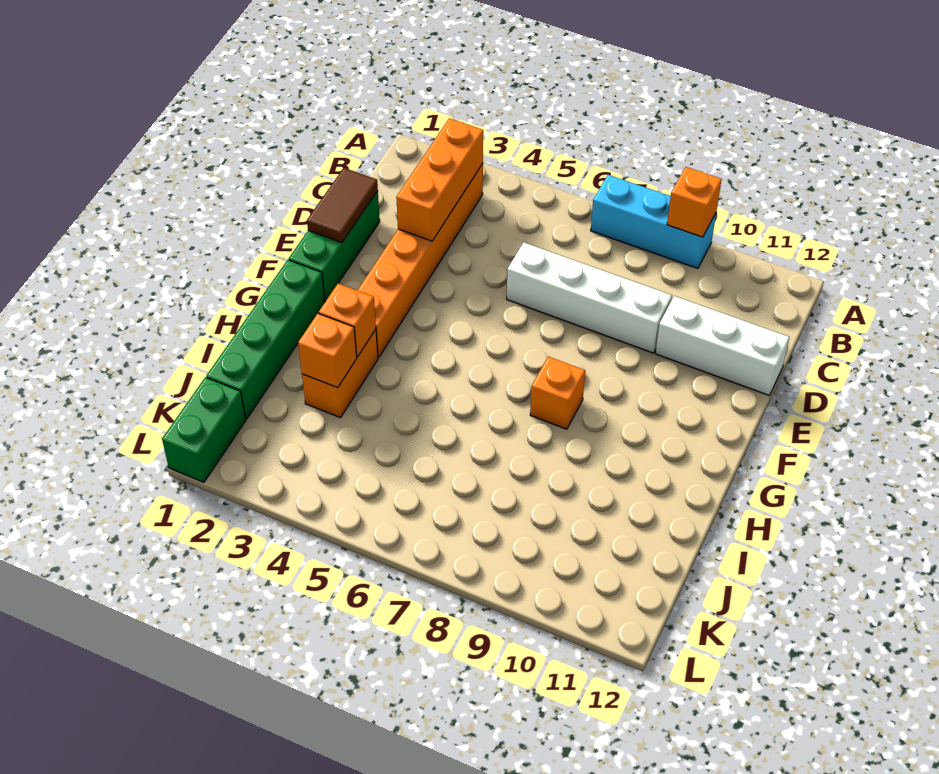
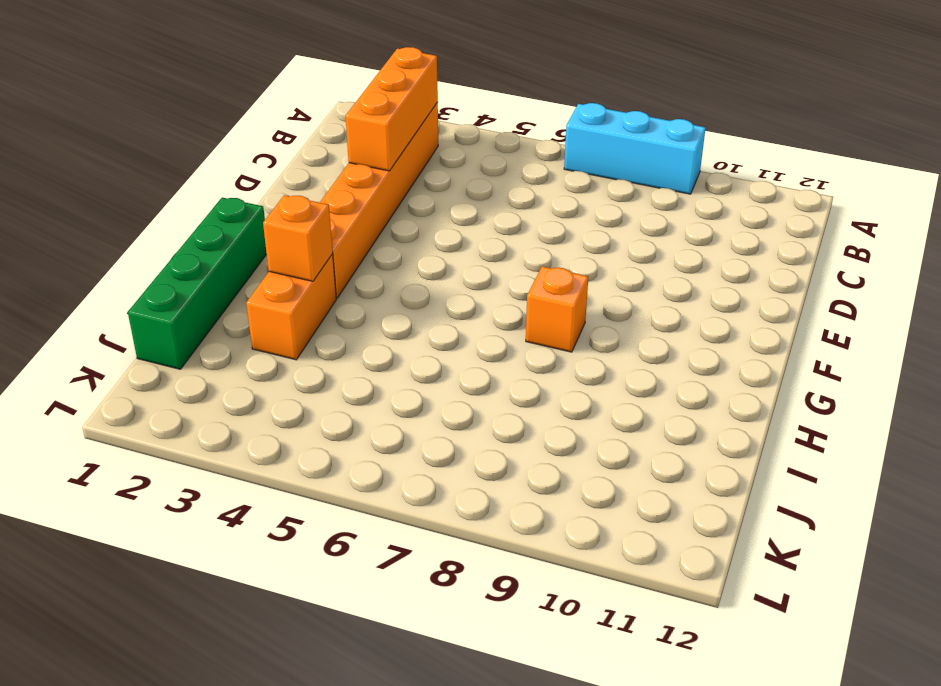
none -> green brick D1:F1 level 1
none -> white brick D6:D9 level 1
none -> white brick D10:D12 level 1

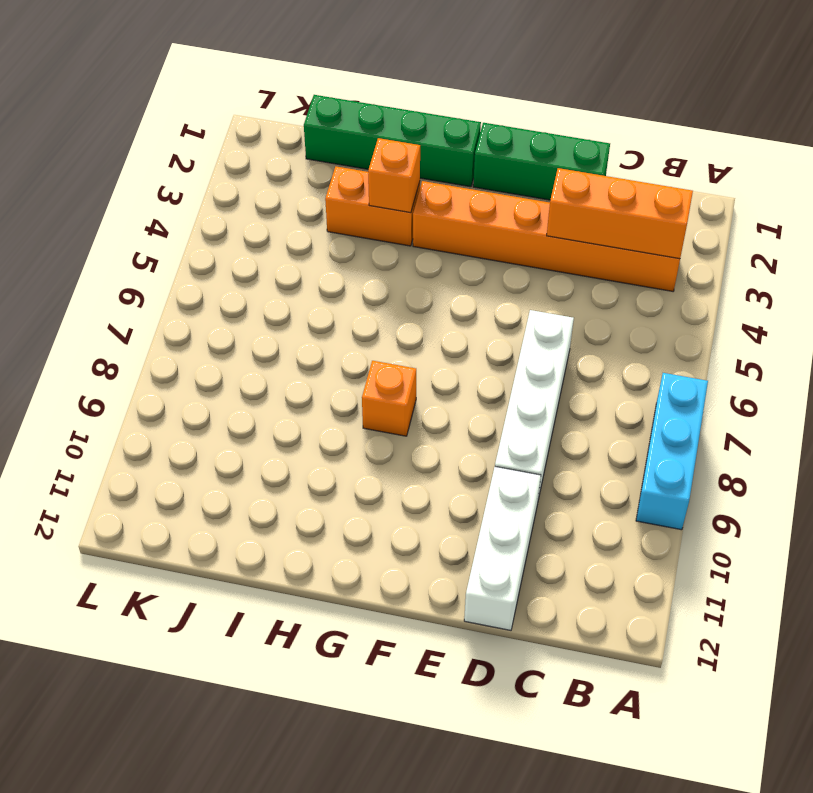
none -> green brick K1:L1 level 1
none -> orange brick A9 level 2
none -> brown tile D1:E1 level 2

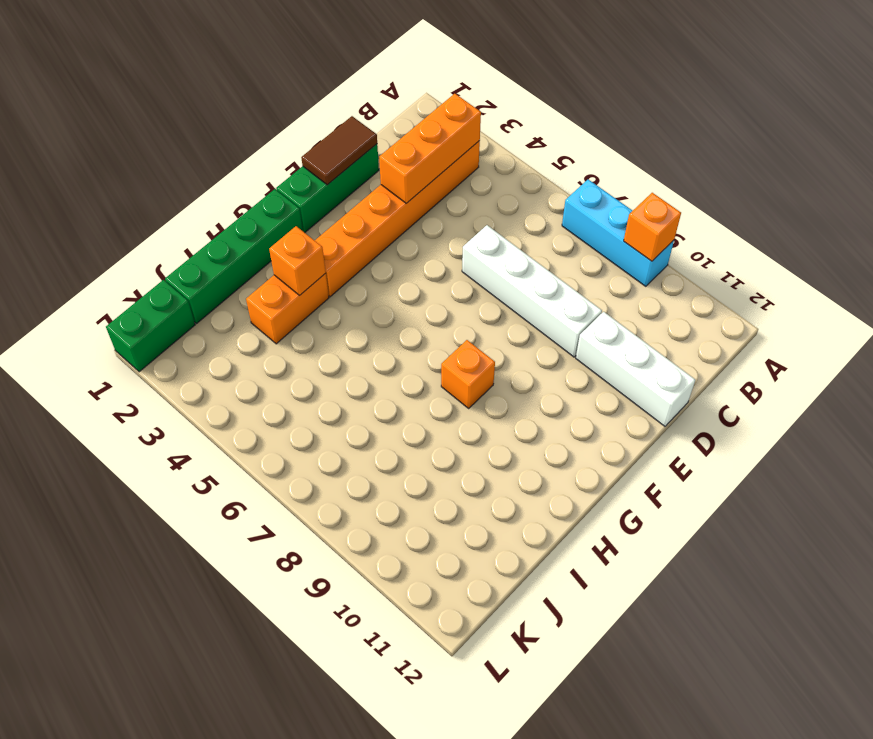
none -> orange brick I3 level 2

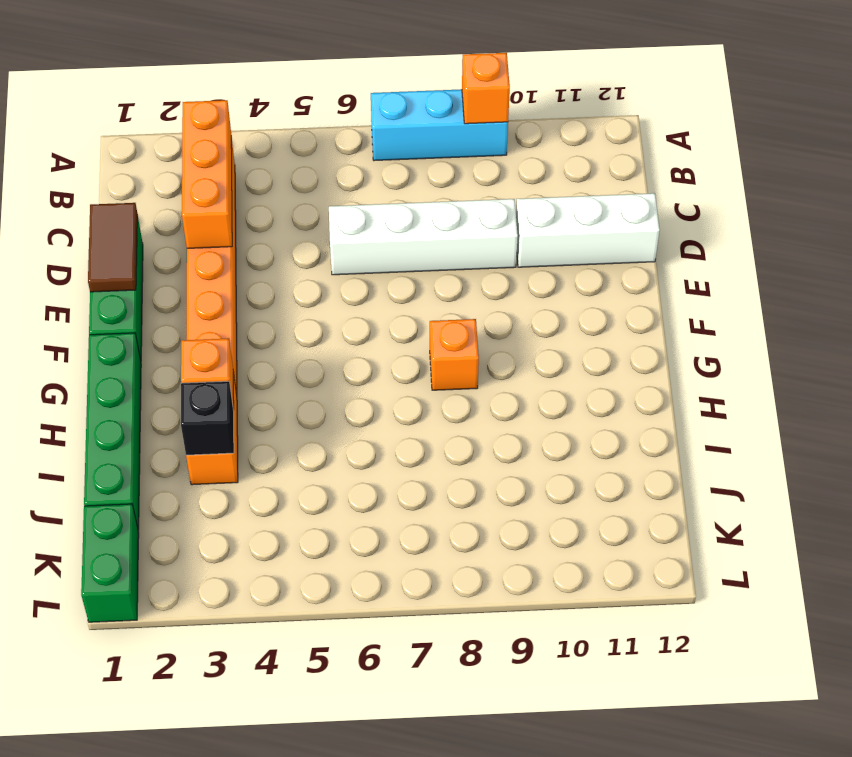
black brick I3 level 2 -> orange brick I3 level 2

